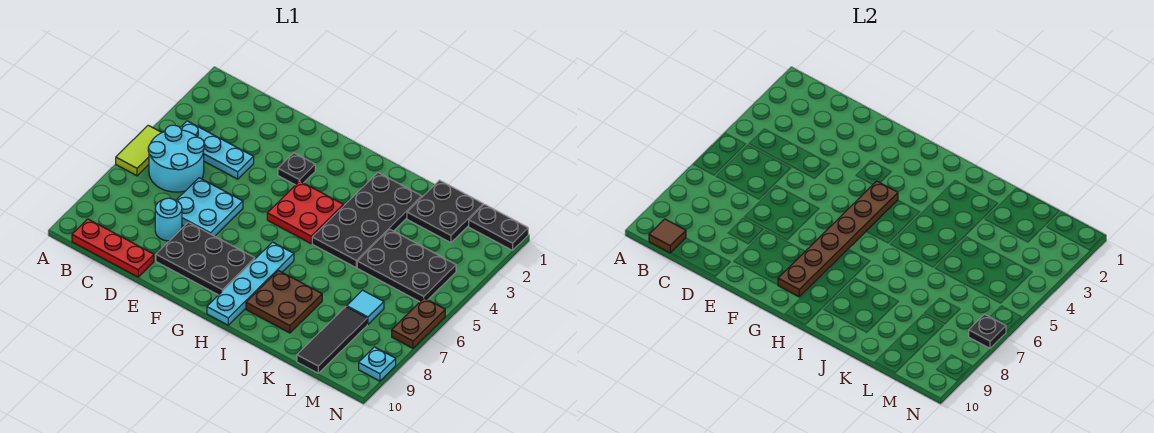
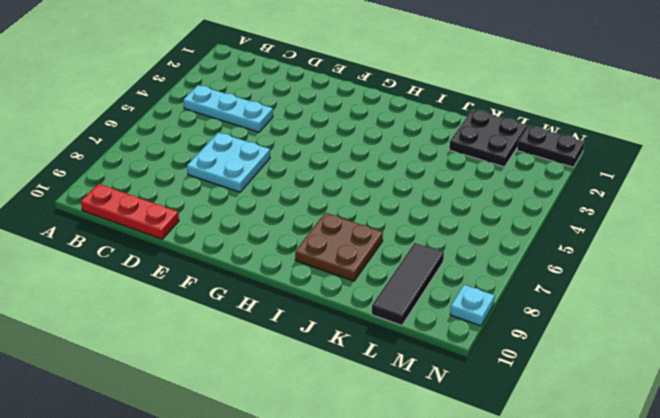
none -> lime tile A5:A6 level 1
none -> cyan round brick B5:C6 level 1
none -> cyan round brick D8 level 1

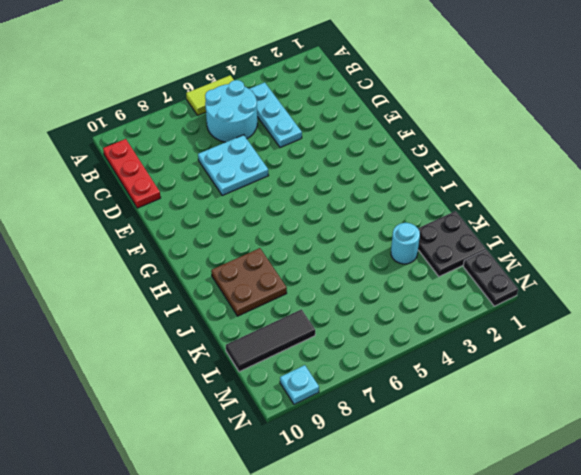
cyan round brick K3 level 1 -> cyan round brick D8 level 1
none -> black plate E8:G9 level 1
none -> black plate F3 level 1
none -> red plate G4:H5 level 1

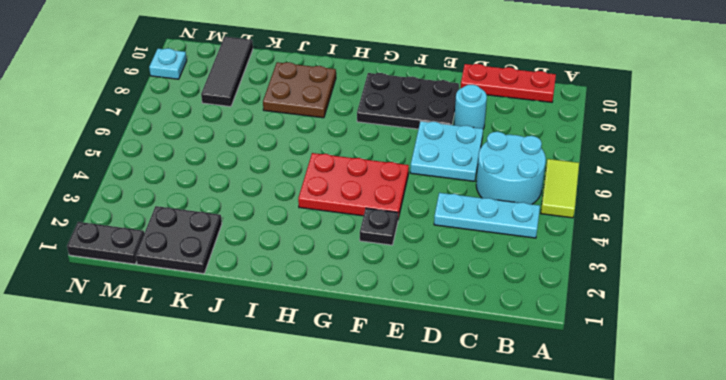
red plate F4:H5 level 1 -> red plate G4:H5 level 1
none -> cyan plate H7:H10 level 1
none -> black plate I2:J5 level 1
none -> black plate K4:M5 level 1

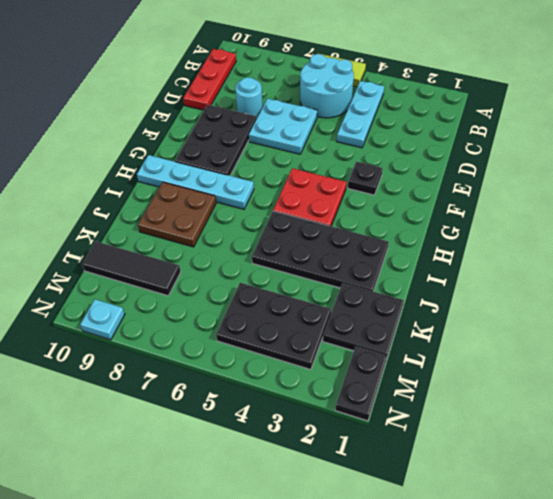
black plate L3:M5 level 1 -> black plate K4:M5 level 1
none -> cyan tile L7 level 1
none -> brown plate N6:N7 level 1
none -> brown tile B10 level 2

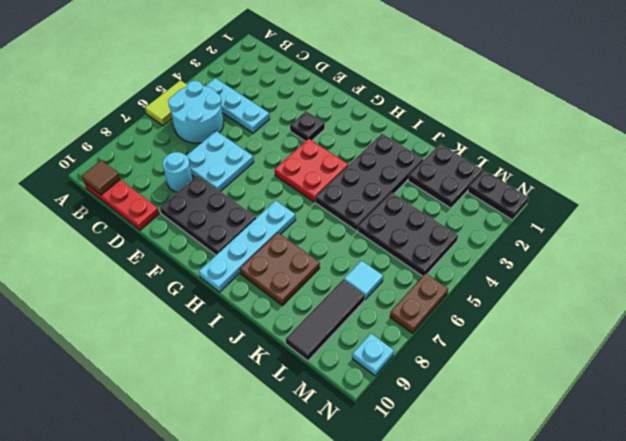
none -> brown plate G4:G9 level 2
none -> black plate N7 level 2

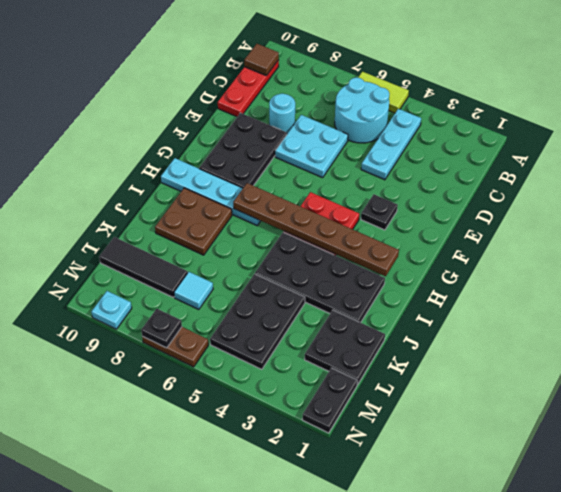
brown plate H2:H7 level 2 -> brown plate G4:G9 level 2

